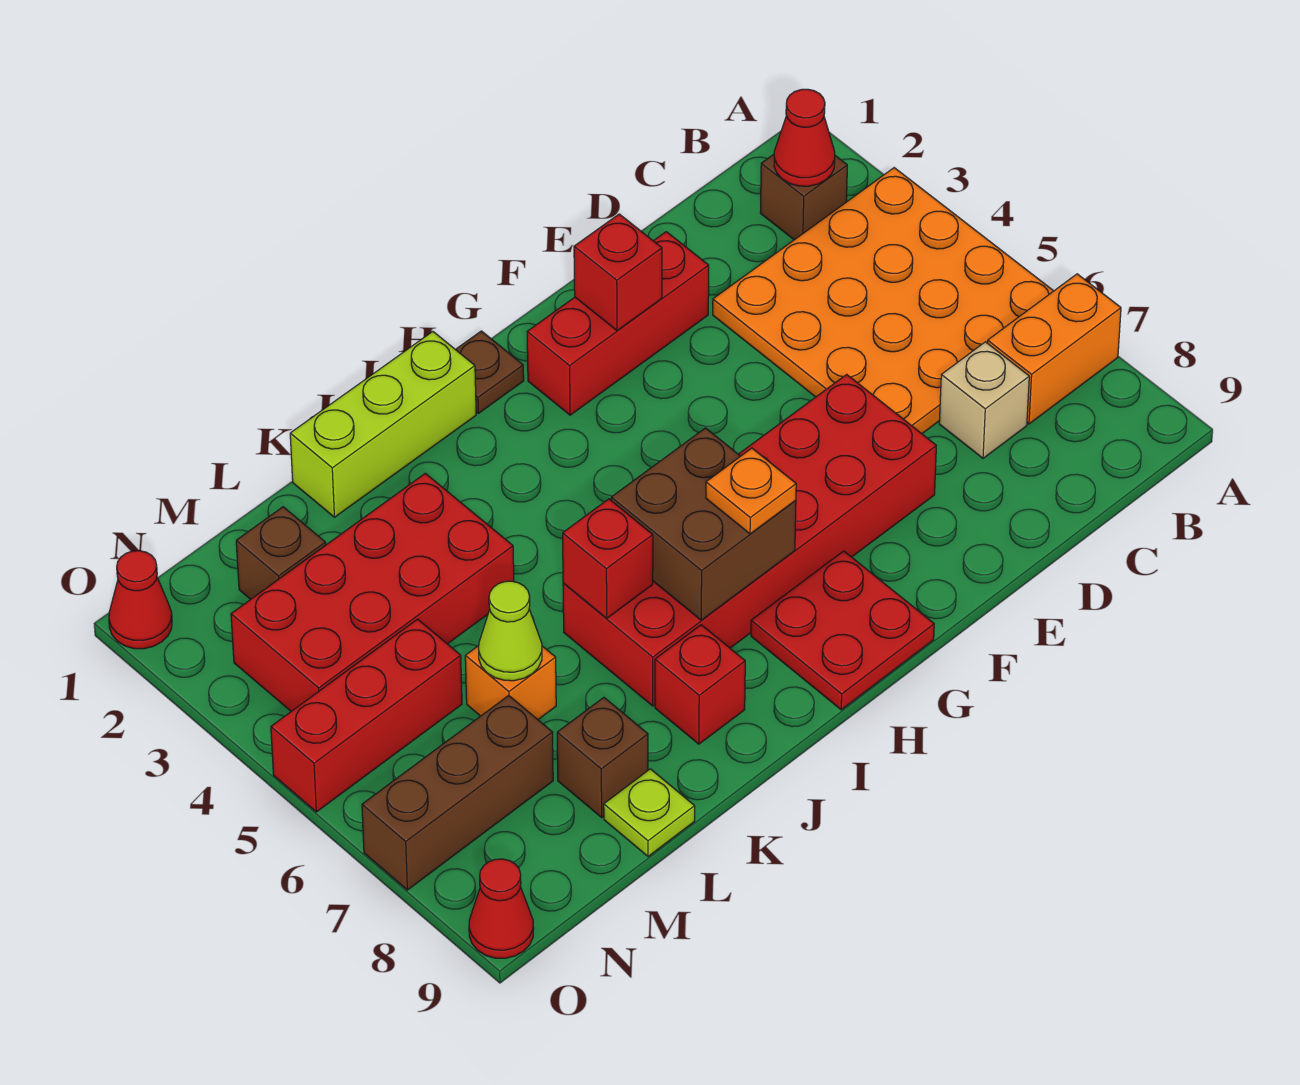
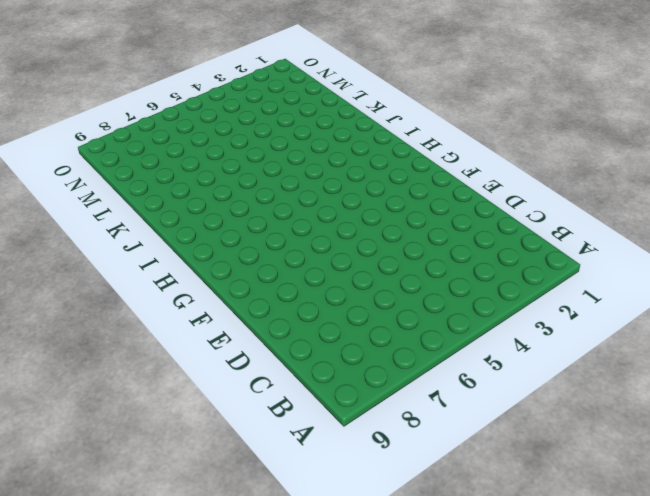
none -> orange plate A3:D6 level 1
none -> orange brick A7:B7 level 1
none -> brown brick B2 level 1

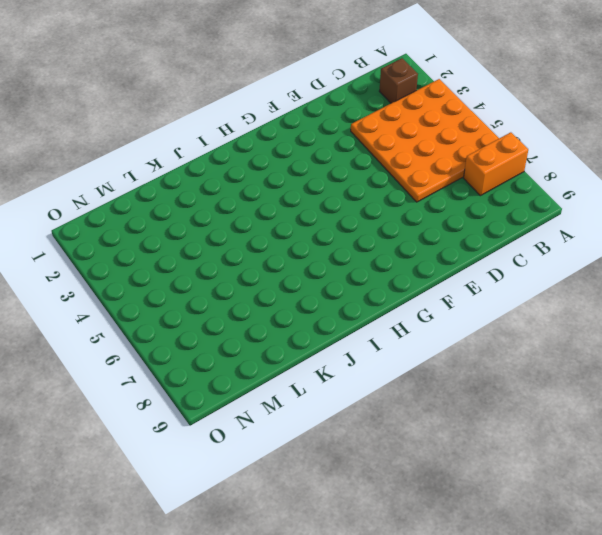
none -> tan brick C7 level 1
none -> red brick E2:G2 level 1
none -> red brick E6:J7 level 1

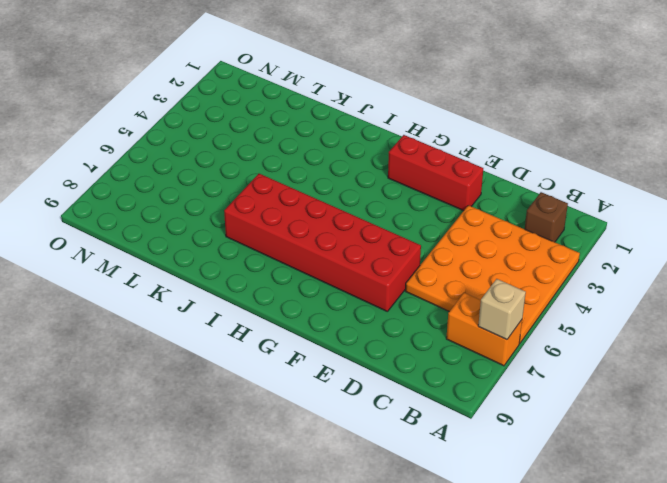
tan brick A7 level 2 -> tan brick C7 level 1
none -> red plate G8:H9 level 1
none -> brown plate H1 level 1
none -> lime brick I1:K1 level 1

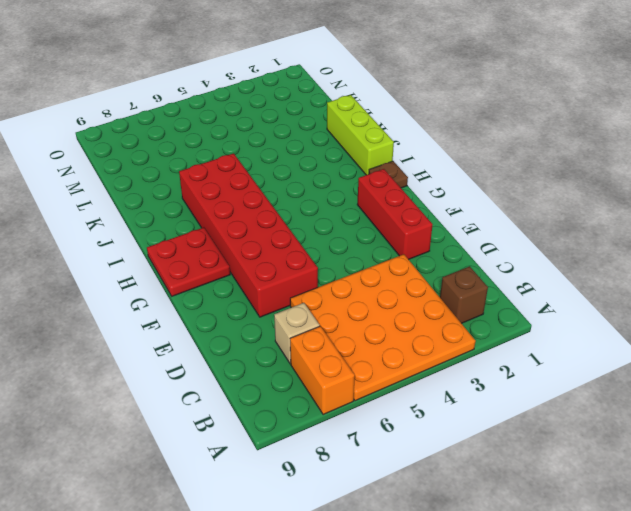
none -> red brick J8 level 1
none -> red brick K3:N4 level 1
none -> orange brick L6 level 1

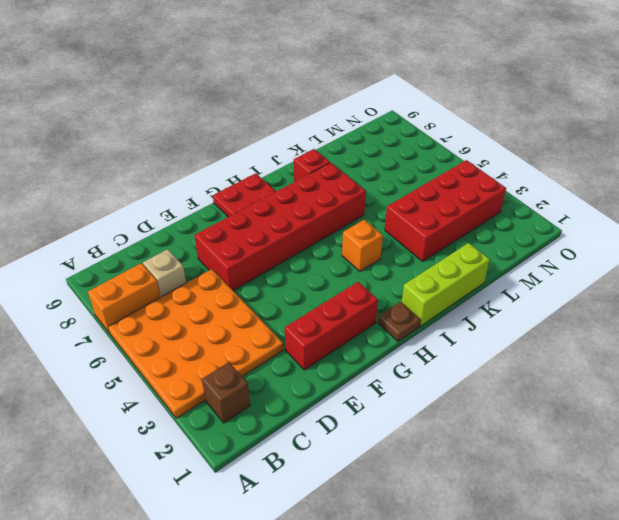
orange brick I4 level 1 -> orange brick L6 level 1
none -> brown brick L8 level 1
none -> lime plate L9 level 1
none -> brown brick M2 level 1

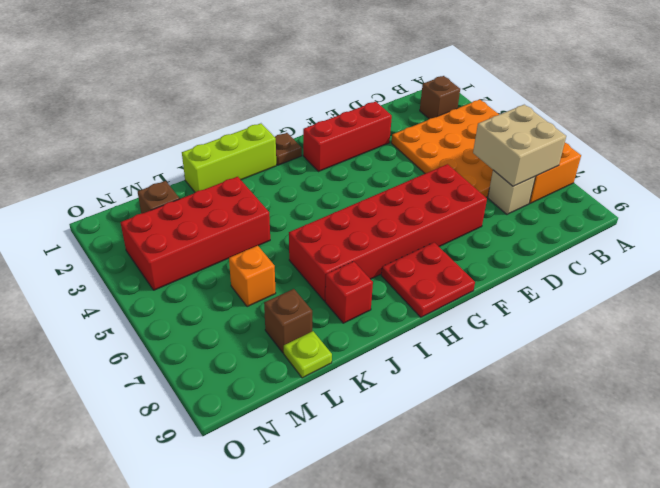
tan brick B6:C7 level 2 -> none
none -> red brick M5:O5 level 1
none -> brown brick M7:O7 level 1
none -> red cone O1 level 1

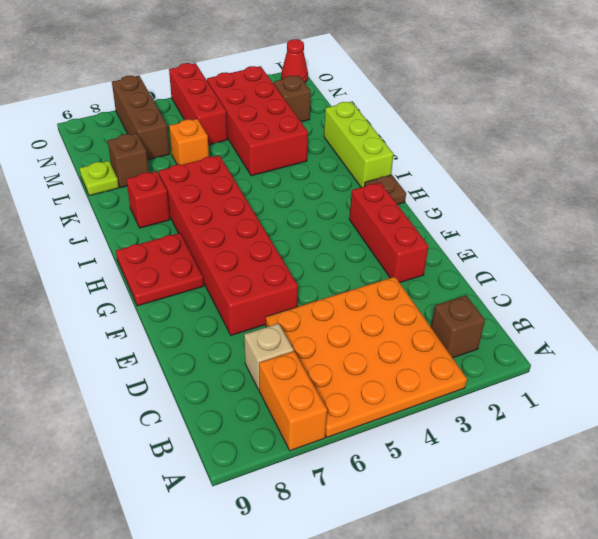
none -> red cone O9 level 1
none -> red cone B2 level 2
none -> red brick F2 level 2

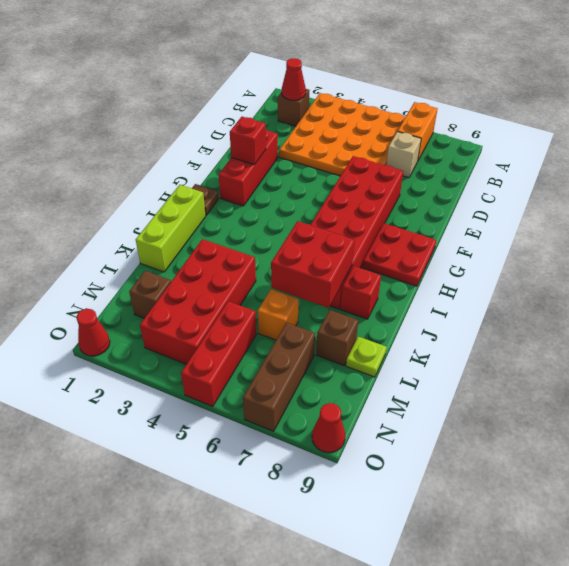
red brick J6:K7 level 2 -> red brick J6 level 2
none -> brown brick H6:I7 level 2
none -> lime cone L6 level 2
none -> orange plate H7 level 3

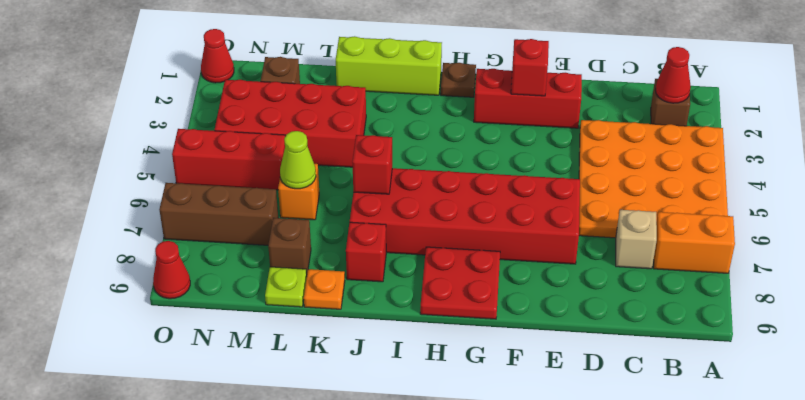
orange plate K9 level 1 -> orange plate H7 level 3
none -> brown brick H6:I7 level 2

